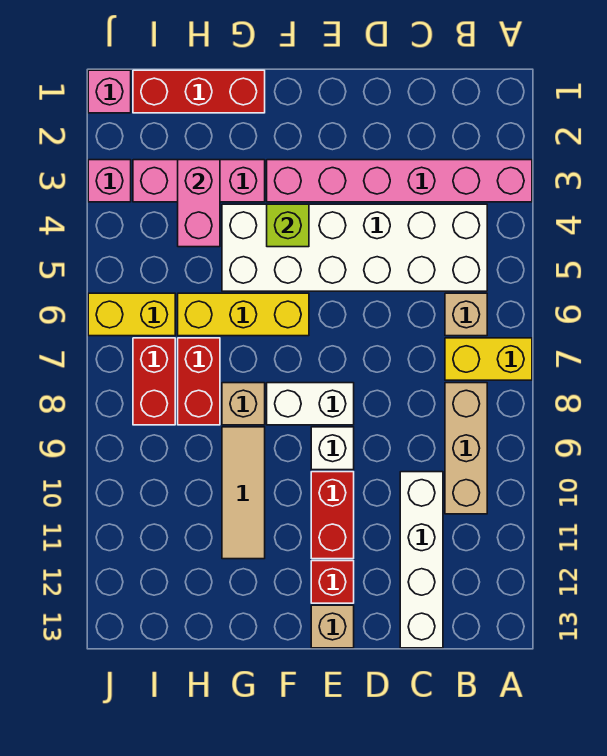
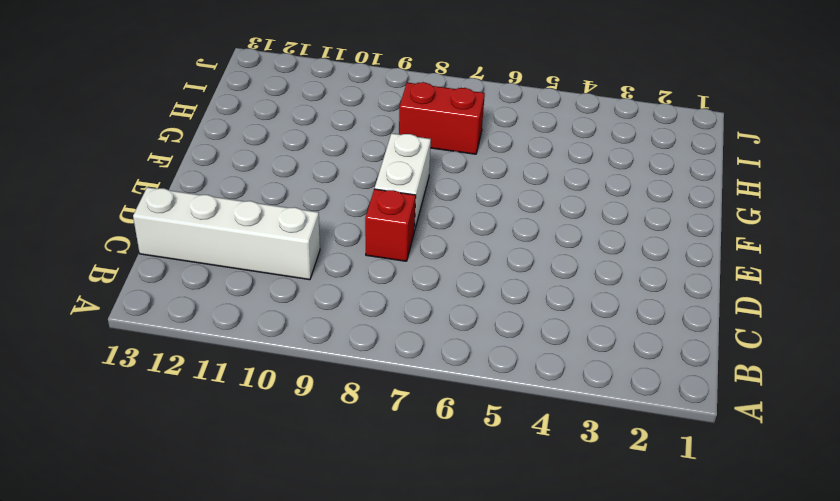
red brick D8 level 1 -> red brick E12 level 1
none -> pink brick A3:F3 level 1
none -> yellow brick A7:B7 level 1
none -> white brick B4:G5 level 1

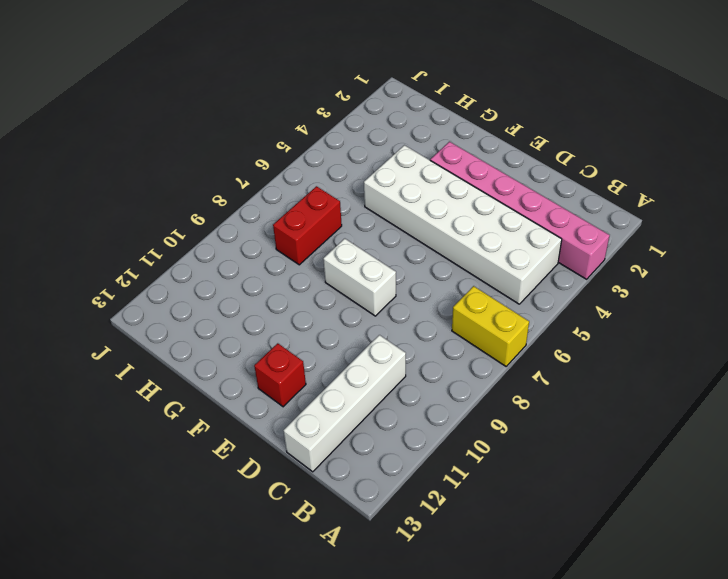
none -> tan brick B6 level 1
none -> tan brick B8:B10 level 1
none -> white brick E9 level 1

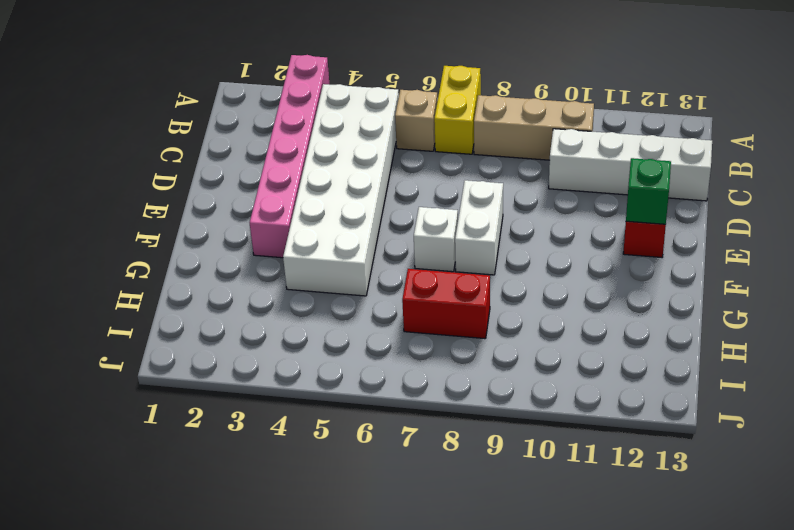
green brick E12 level 2 -> none
white brick F7 level 1 -> white brick E9 level 1
none -> red brick E10:E11 level 1
none -> tan brick E13 level 1
none -> yellow brick F6:H6 level 1

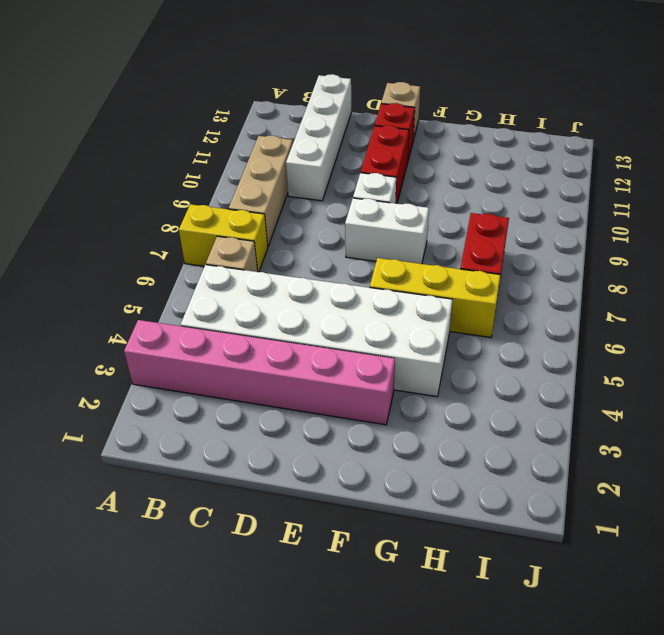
none -> red brick G1:I1 level 1
none -> pink brick G3:I3 level 1
none -> tan brick G8 level 1

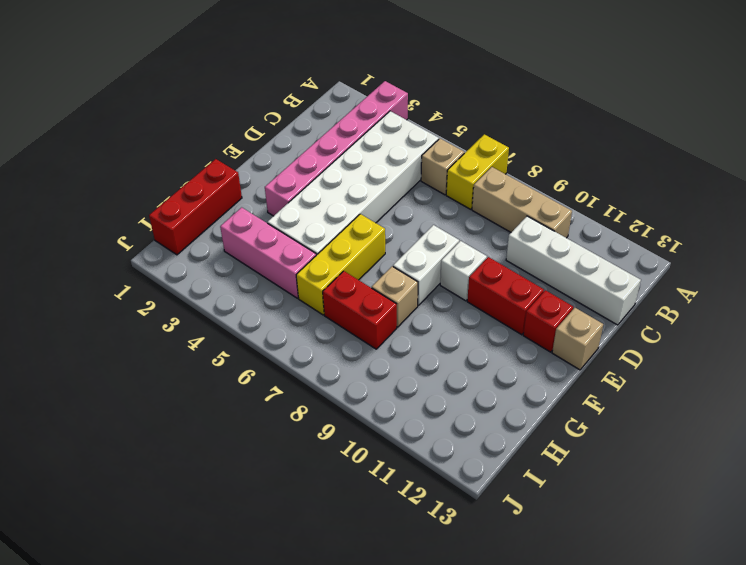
pink brick H3:H5 level 1 -> pink brick G3:I3 level 1
none -> tan tile G9:G11 level 1
none -> yellow brick I6:J6 level 1
none -> red brick I7:I8 level 1

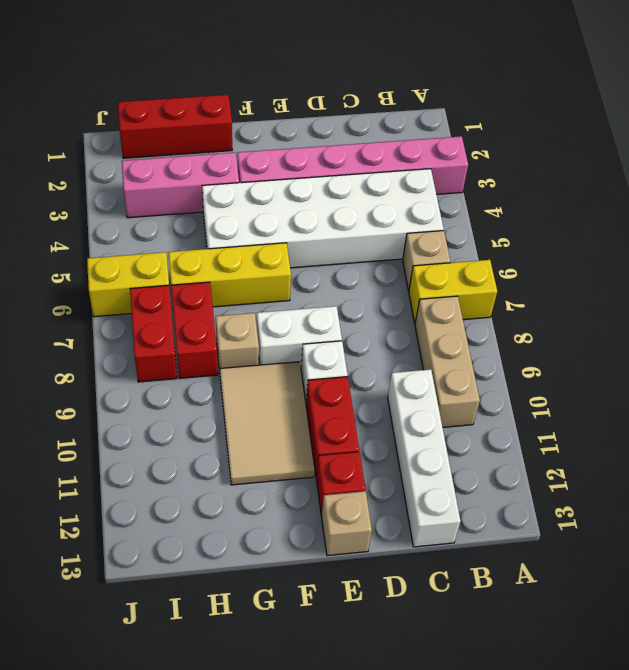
tan tile F9:G11 level 1 -> tan tile G9:G11 level 1
none -> pink brick J1 level 1
none -> pink brick J3 level 1
none -> lime brick F4 level 2

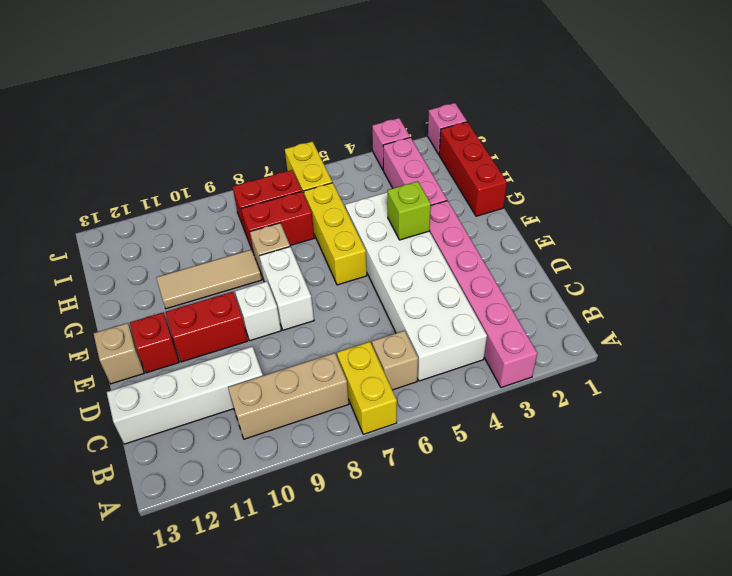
none -> pink brick H3:H4 level 2

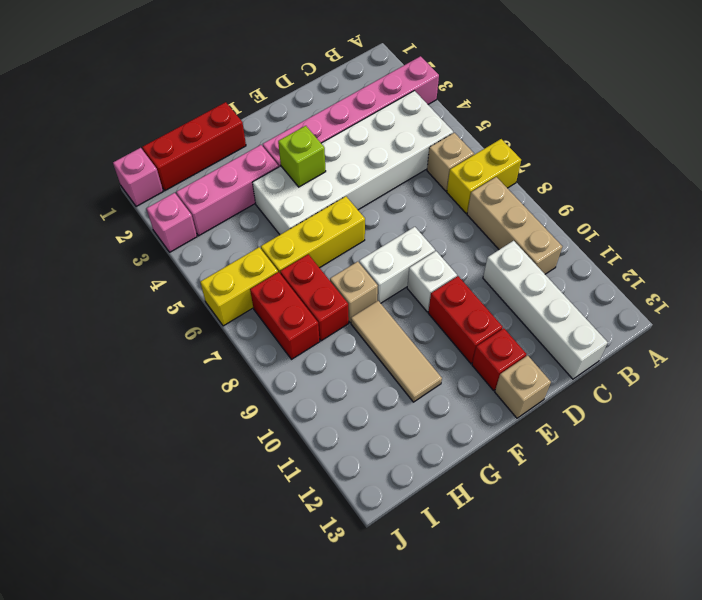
none -> pink brick H3:H4 level 2

